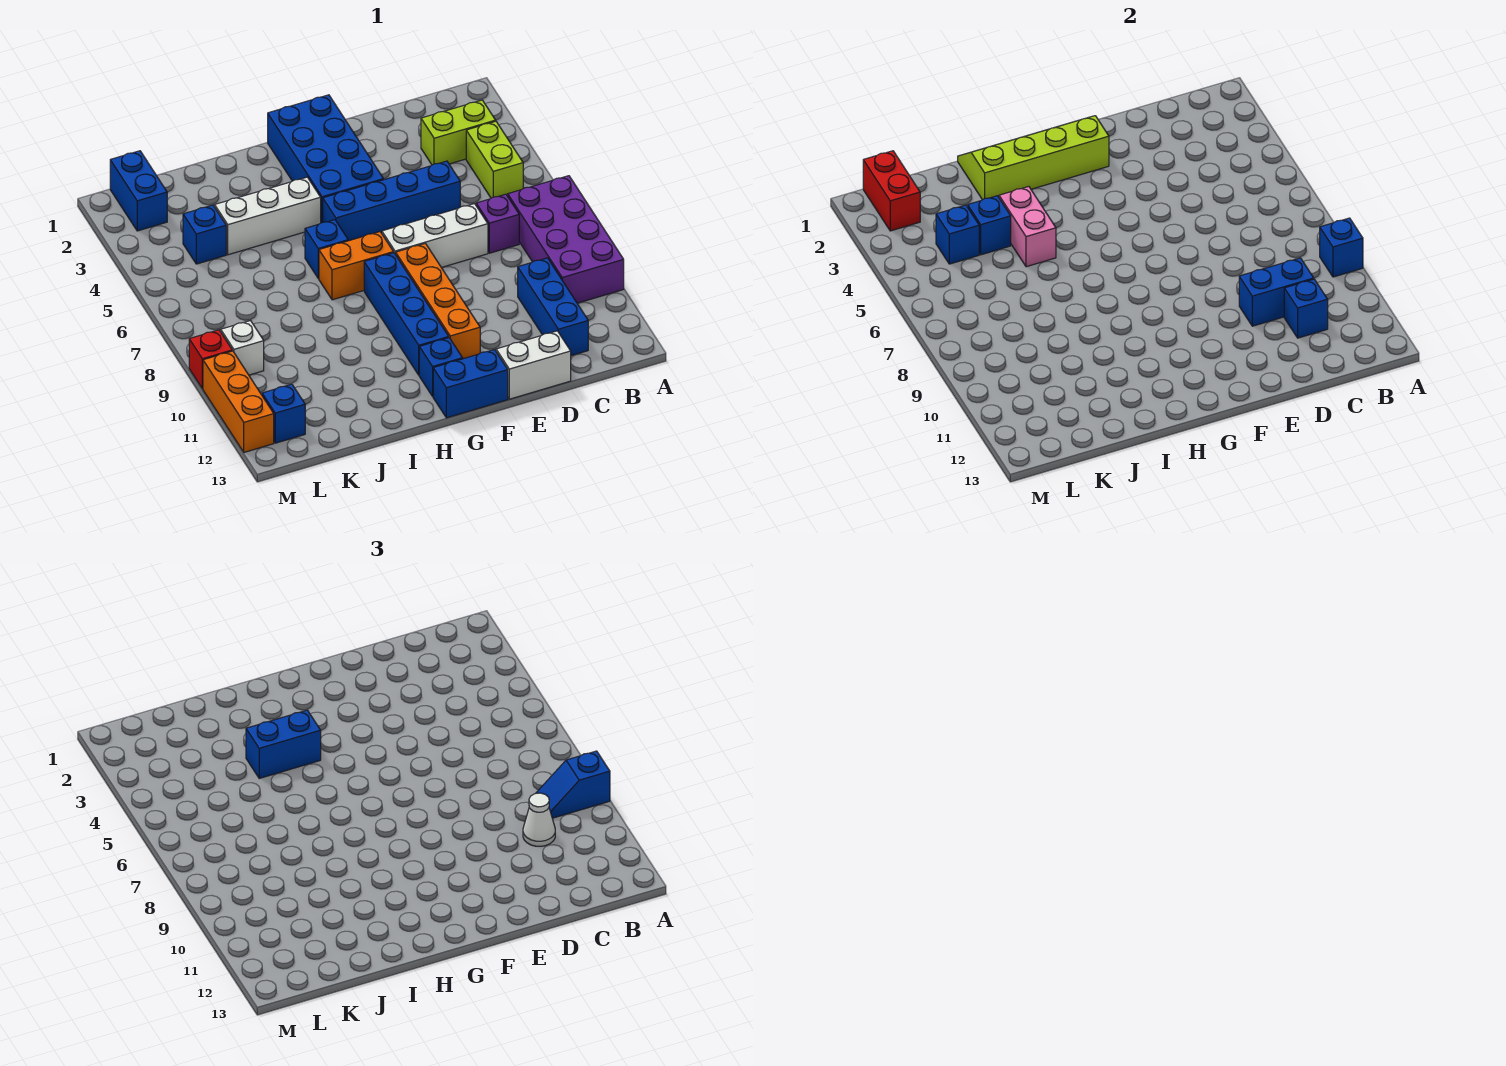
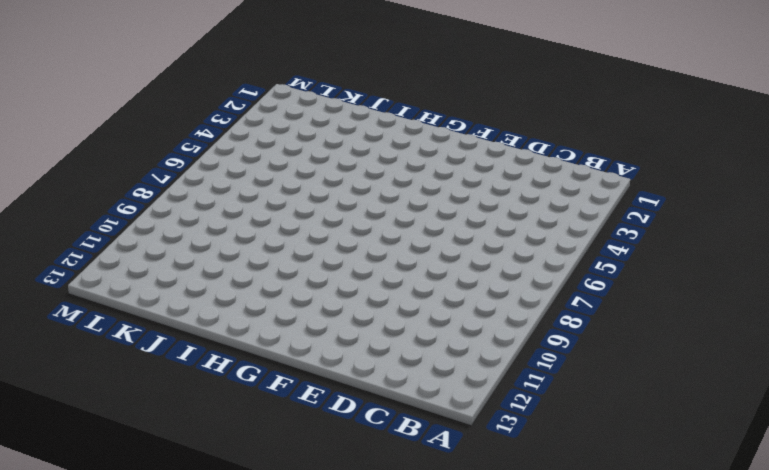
none -> purple brick A7:B10 level 1
none -> lime brick B3:C3 level 1
none -> lime brick B4:B5 level 1
none -> purple brick C7 level 1

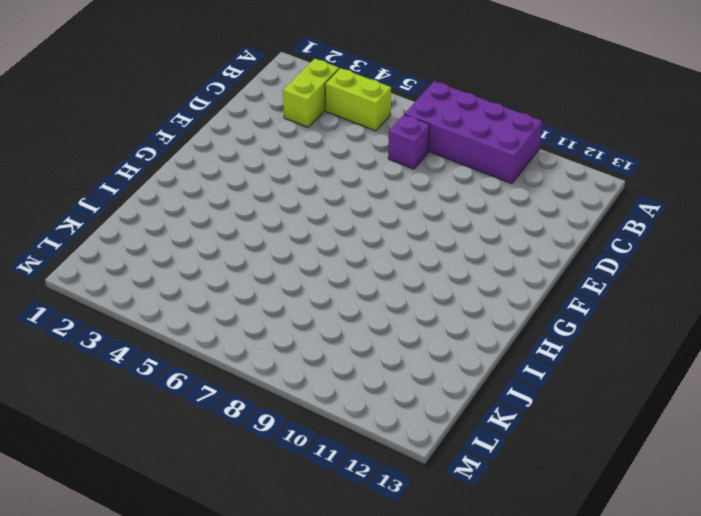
none -> blue brick C10:C12 level 1
none -> blue brick D5:G5 level 1
none -> white brick D7:F7 level 1
none -> white brick D13:E13 level 1

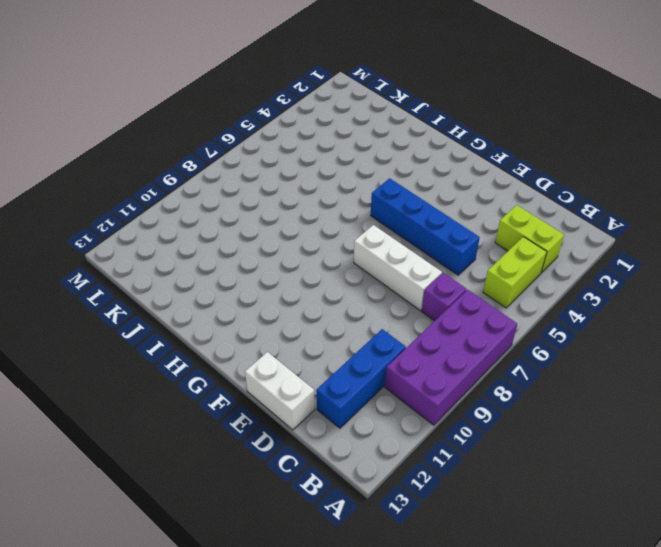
none -> blue brick F1:G4 level 1
none -> orange brick F8:F11 level 1
none -> blue brick F13:G13 level 1
none -> orange brick G7:H7 level 1

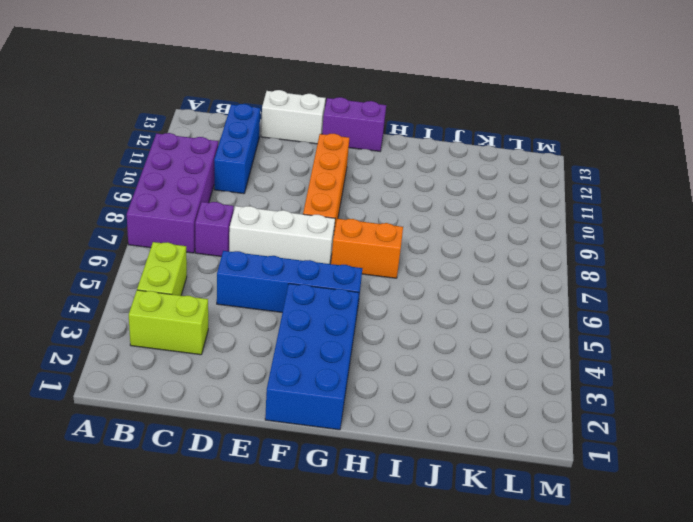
purple brick F13:G13 level 1 -> blue brick F13:G13 level 1
none -> blue brick G8:G11 level 1
none -> blue brick G12 level 1
none -> white brick H4:J4 level 1
none -> blue brick H6 level 1

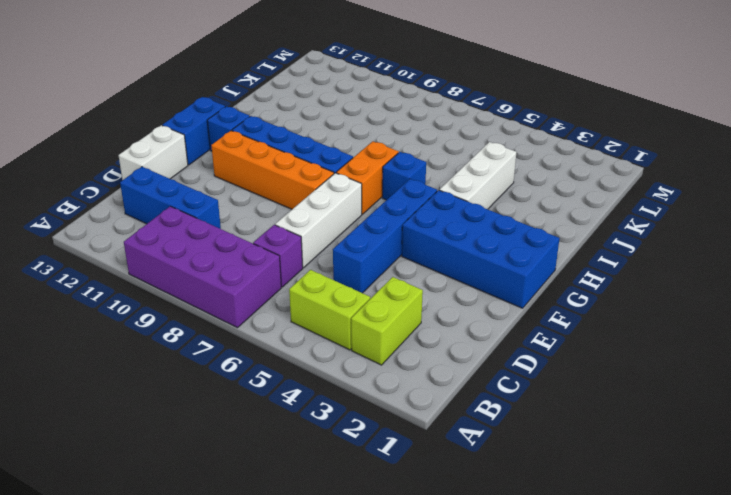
none -> blue brick K4 level 1
none -> blue brick L1:L2 level 1
none -> white brick L9 level 1
none -> blue brick L12 level 1

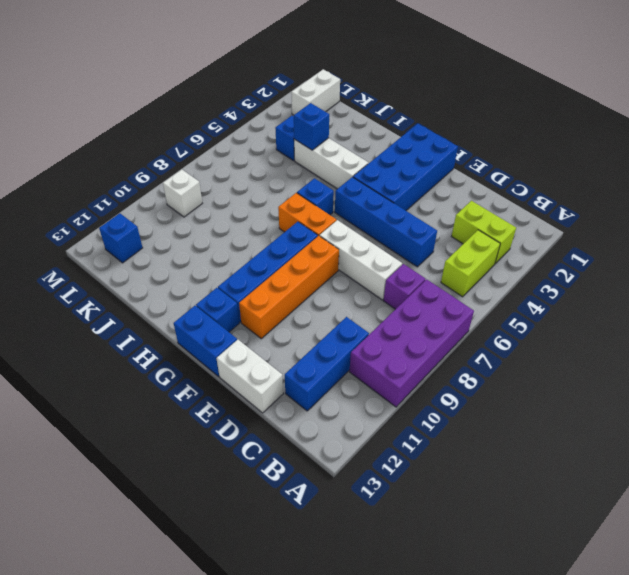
white brick L1:L2 level 1 -> blue brick L1:L2 level 1
none -> red brick M9 level 1
none -> orange brick M10:M12 level 1
none -> blue brick A9 level 2
none -> blue brick C10:D10 level 2

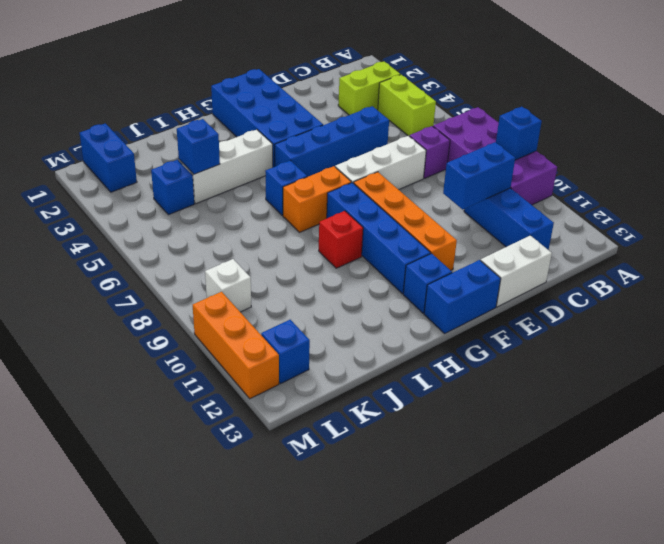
red brick H9 level 1 -> red brick M9 level 1
none -> blue brick C11 level 2
none -> lime slope F1:I2 level 2 top 2
none -> pink brick I4:I5 level 2
none -> blue brick K4 level 2

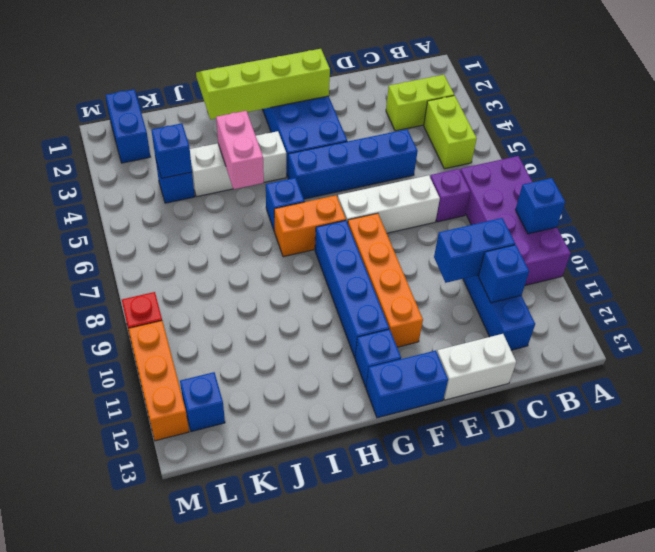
none -> white brick L9 level 1
none -> blue brick J4 level 2
none -> red brick L1:L2 level 2
none -> blue slope A9:B9 level 3 top A

